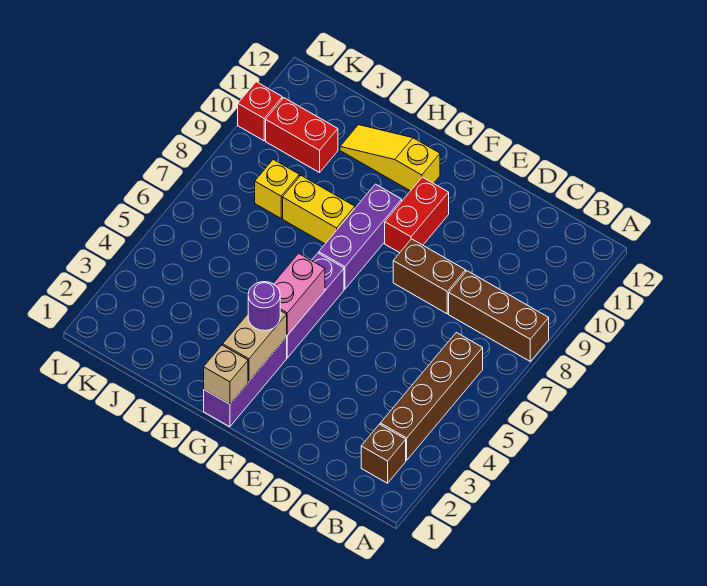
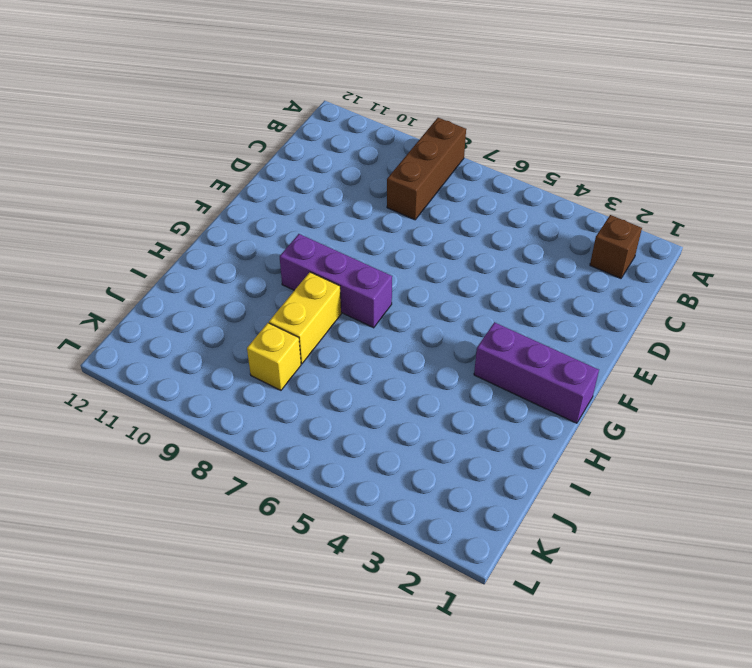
none -> brown brick B3:B6 level 1
none -> brown brick D8:E8 level 1
none -> red brick F9:F10 level 1

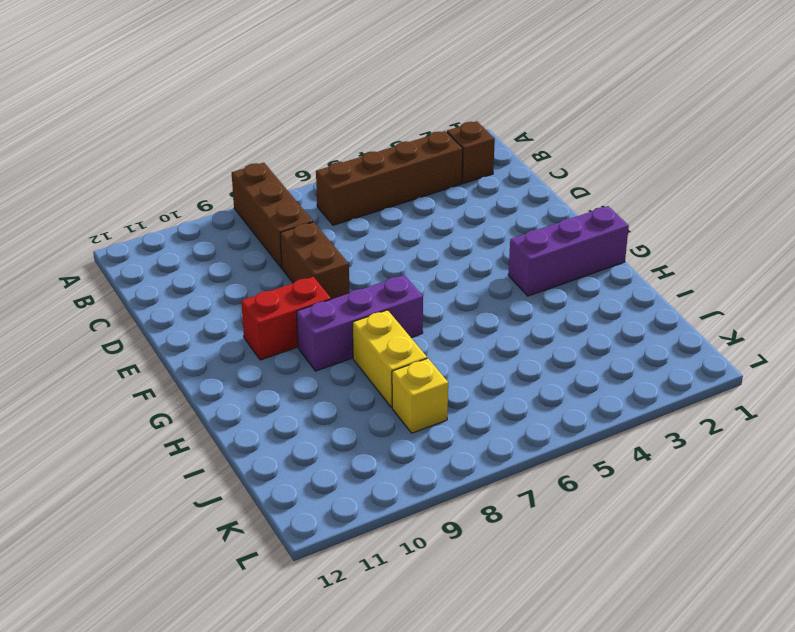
none -> purple brick G4:G6 level 1
none -> yellow slope G11:I11 level 1 top G
none -> red brick J10:K10 level 1

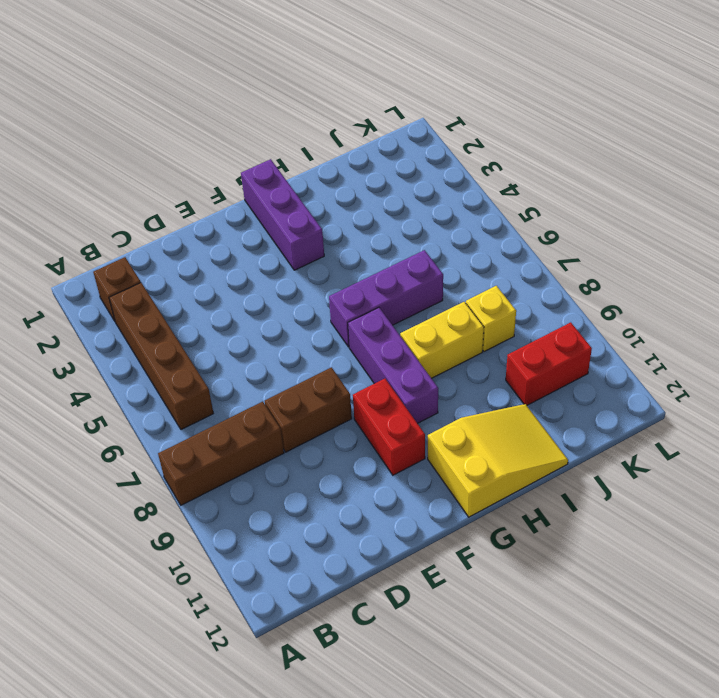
purple brick G6:I6 level 1 -> purple brick G4:G6 level 1
yellow slope G11:I12 level 1 top G -> yellow slope G11:I11 level 1 top G
none -> red brick L10 level 1
none -> tan brick G1 level 2
none -> tan brick G2:G3 level 2

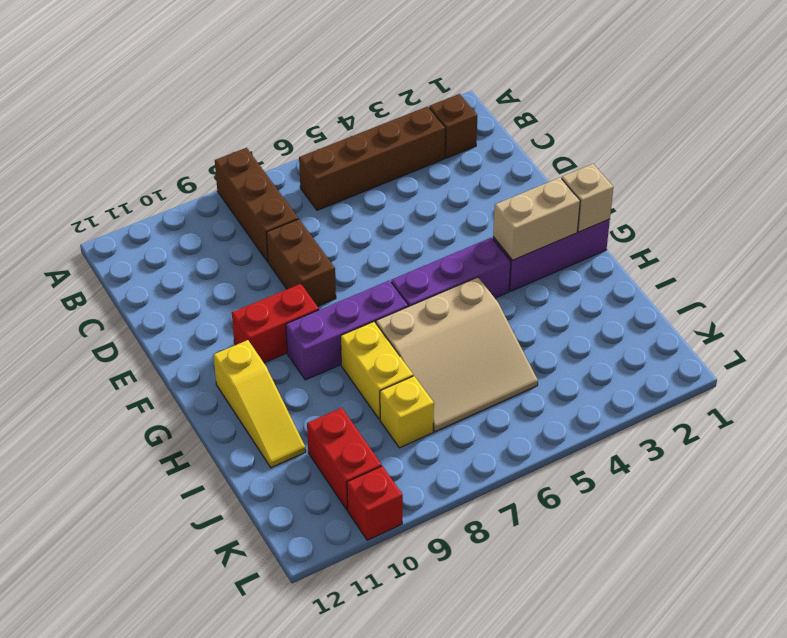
tan slope H5:J7 level 1 top H -> none
none -> pink brick G4:G5 level 2
none -> purple round brick G3 level 3

